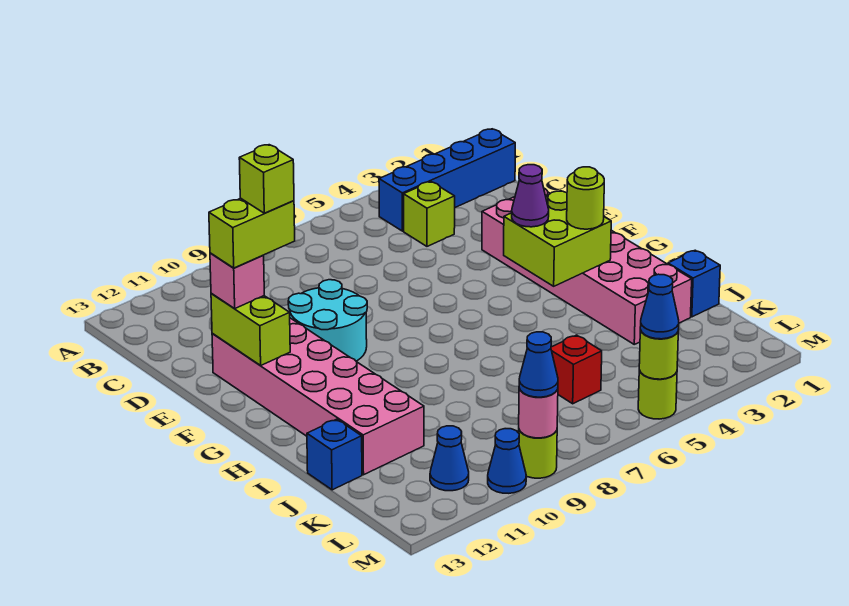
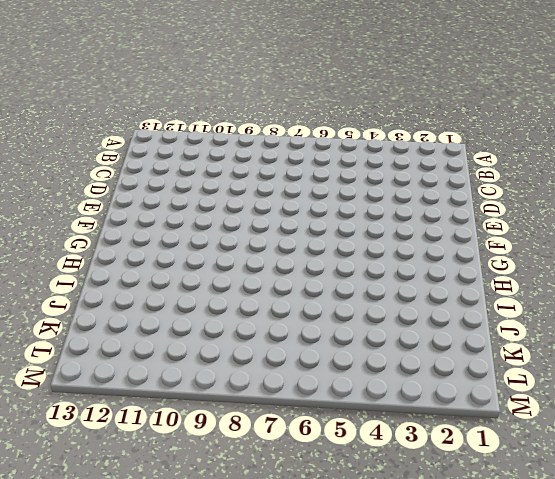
none -> blue brick B1:B4 level 1
none -> lime brick C4 level 1
none -> pink brick E2:J3 level 1

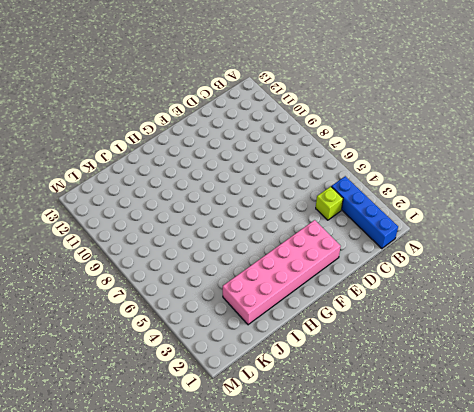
none -> cyan round brick E9:F10 level 1
none -> pink brick E11:J12 level 1
none -> blue brick J1 level 1

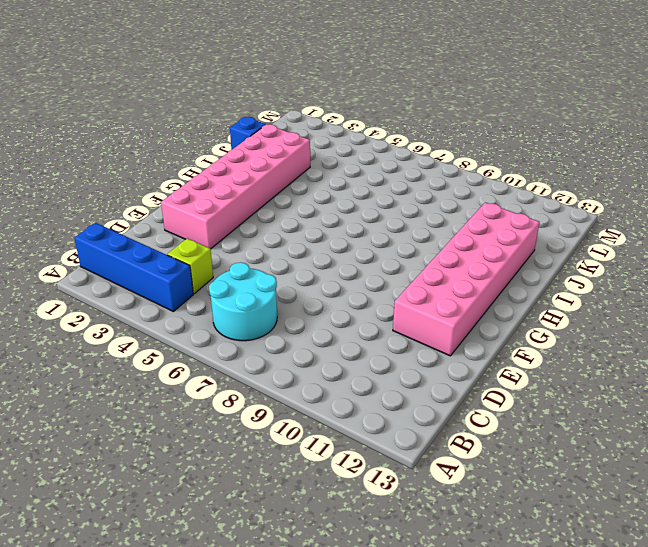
cyan round brick B6:C7 level 1 -> cyan round brick E9:F10 level 1
none -> blue brick J13 level 1
none -> red brick K6 level 1
none -> blue cone L11 level 1

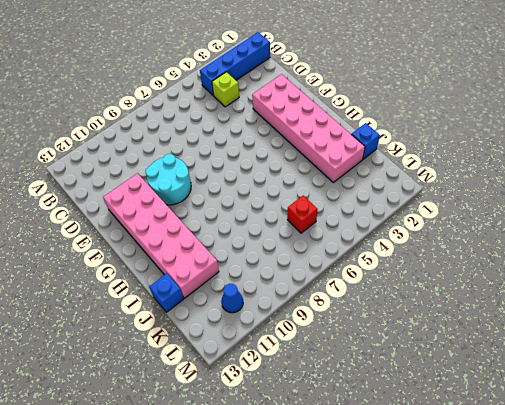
none -> lime round brick M5 level 1
none -> lime round brick M9 level 1
none -> blue cone M10 level 1

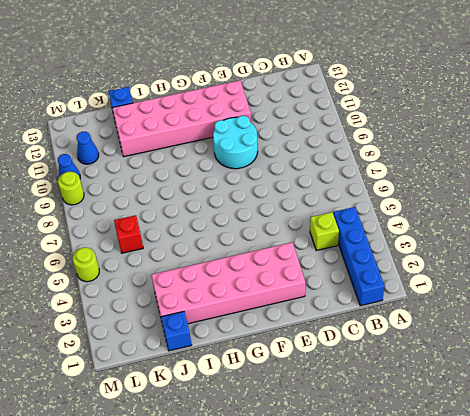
none -> lime brick E12:F12 level 2
none -> lime brick G3:H4 level 2
none -> lime round brick M5 level 2

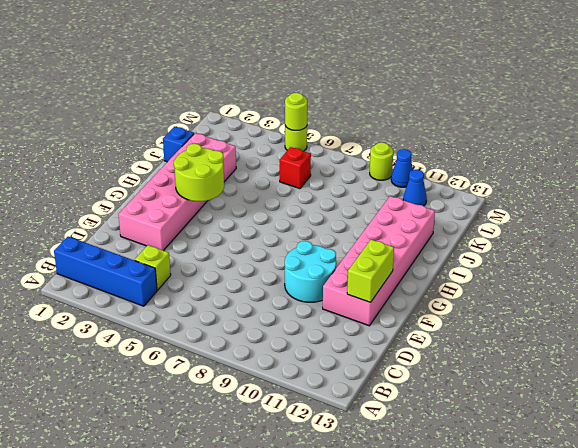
lime round brick G3:H4 level 2 -> lime brick G3:H4 level 2
none -> blue brick J13 level 1
none -> pink round brick M9 level 2
none -> pink brick E12 level 3

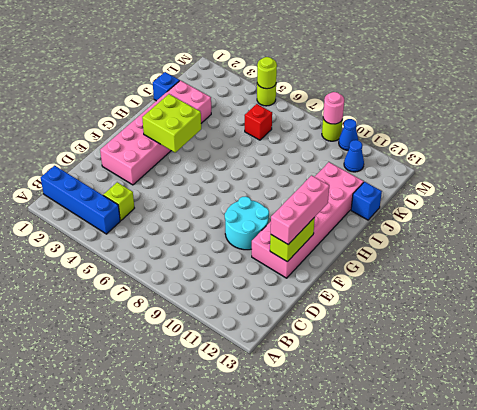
pink brick E12:G12 level 3 -> pink brick E12 level 3
none -> purple cone G4 level 3
none -> lime round brick H3 level 3
none -> blue cone M5 level 3

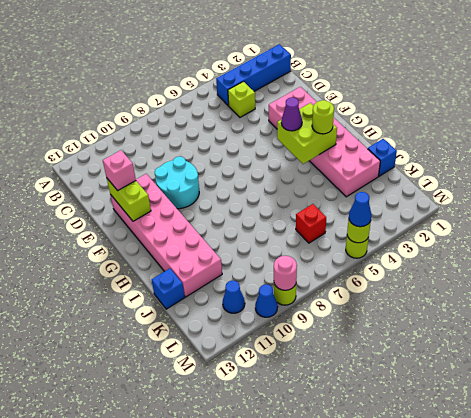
none -> blue cone M9 level 3
none -> lime brick E11:E12 level 4
none -> lime brick E11 level 5

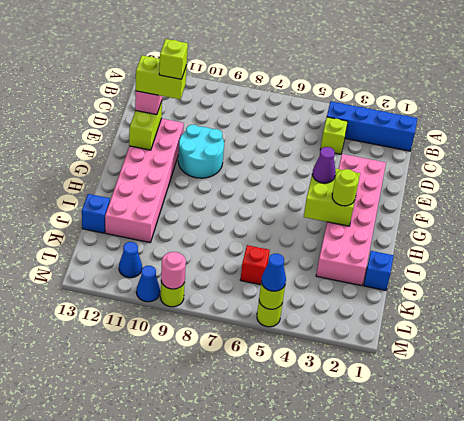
none -> blue cone M9 level 3

